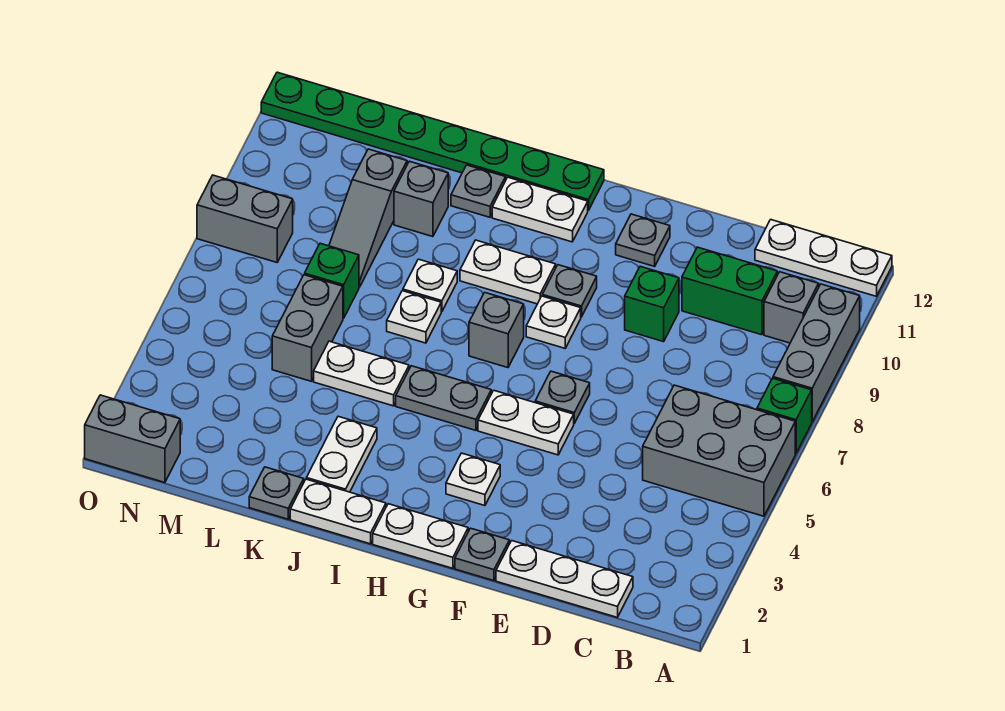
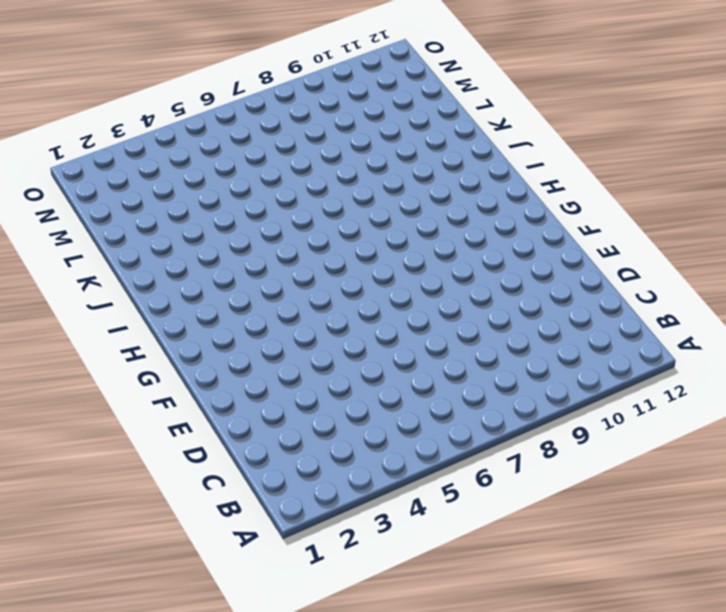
none -> grey brick A5:C6 level 1
none -> green brick A7 level 1
none -> grey brick A8:A10 level 1
none -> white plate A12:C12 level 1

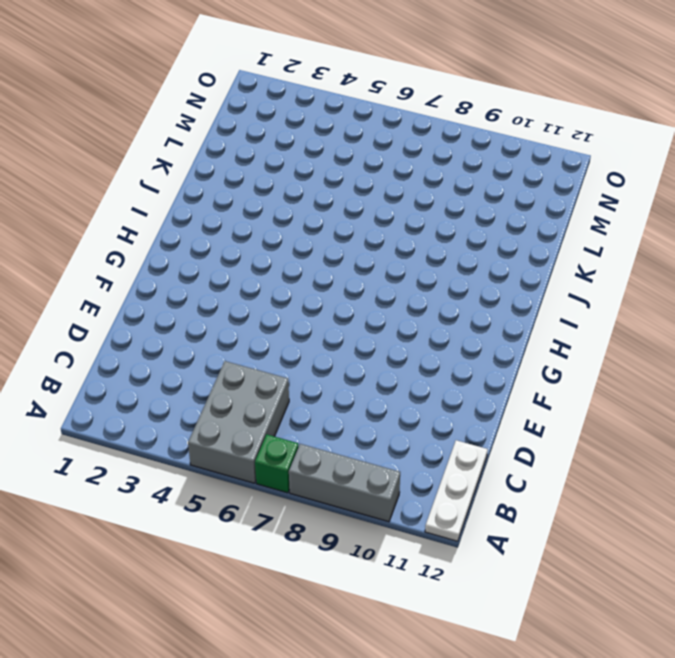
none -> grey brick B10 level 1
none -> white plate C1:E1 level 1
none -> green brick C10:D10 level 1
none -> green brick E9 level 1

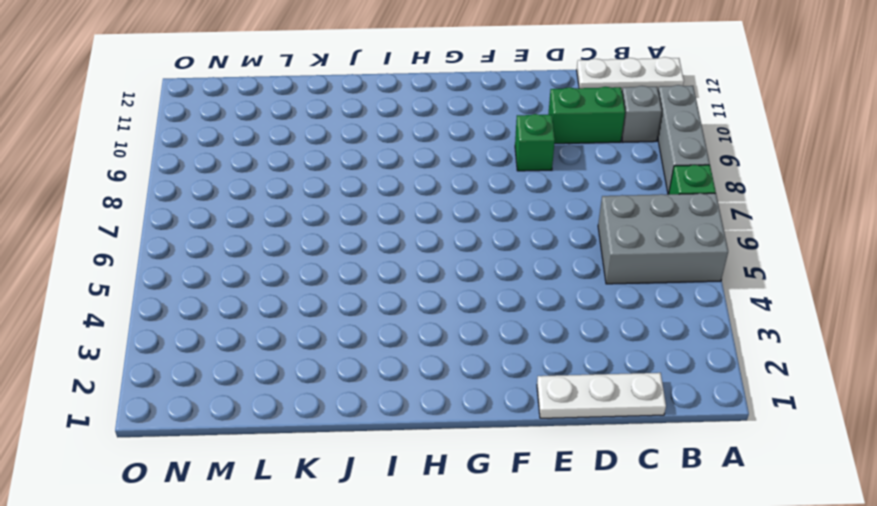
none -> grey plate F1 level 1
none -> white plate F5:G5 level 1
none -> grey plate F6 level 1
none -> grey plate F11 level 1

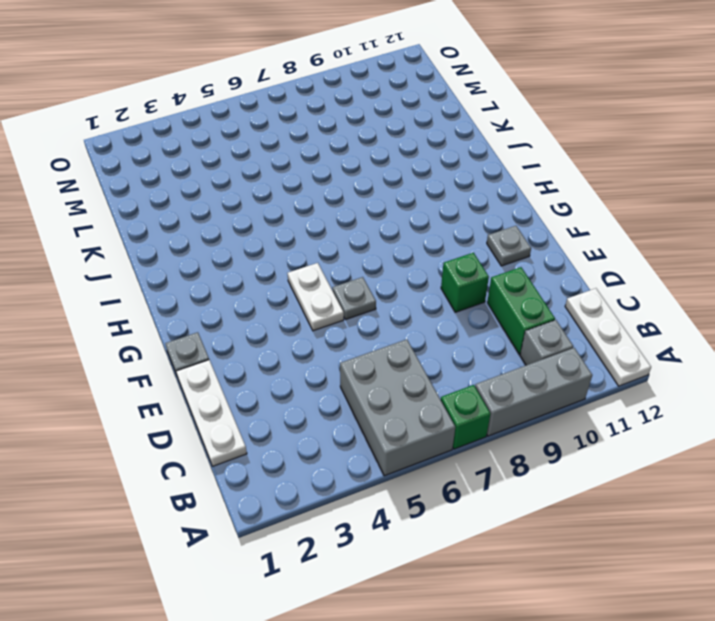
none -> white plate G1:H1 level 1
none -> white plate G3 level 1
none -> white plate G8 level 1
none -> grey plate G9 level 1

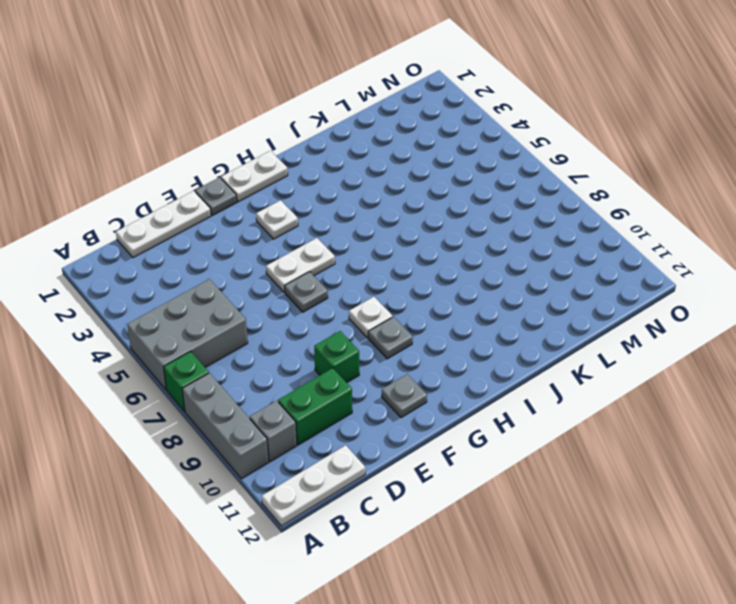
none -> grey plate H5:I5 level 1
none -> grey brick H7 level 1
none -> white plate H9:I9 level 1
none -> white plate H11:I11 level 1

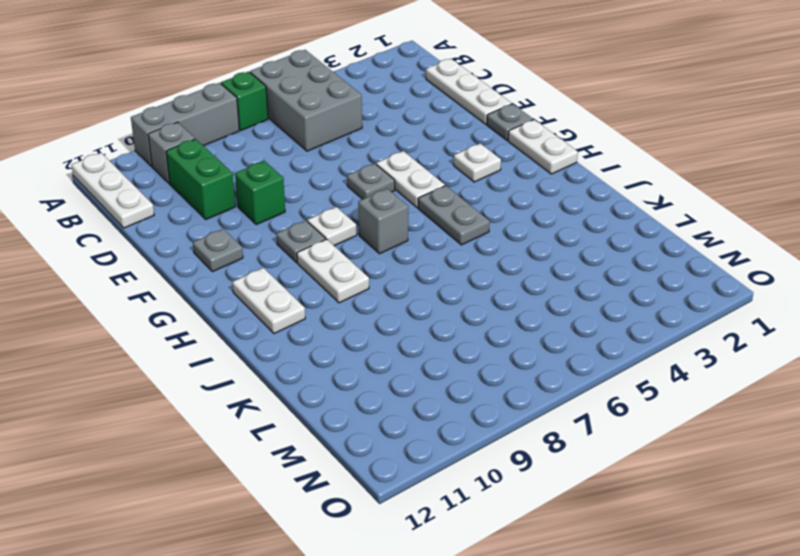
none -> green plate H12:O12 level 1
none -> white plate I1:J1 level 1
none -> white plate J2:J3 level 1
none -> white plate J5:K5 level 1

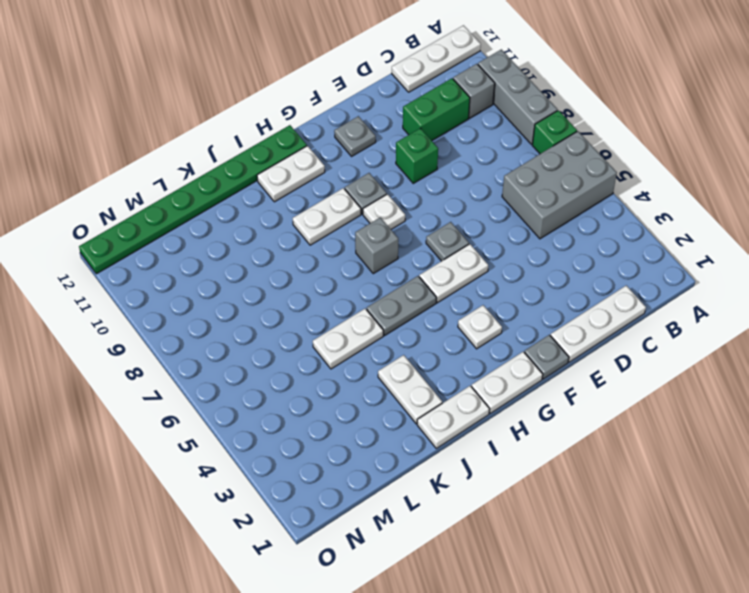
none -> white plate J7 level 1
none -> white plate J8 level 1
none -> grey plate J11 level 1
none -> grey plate K1 level 1

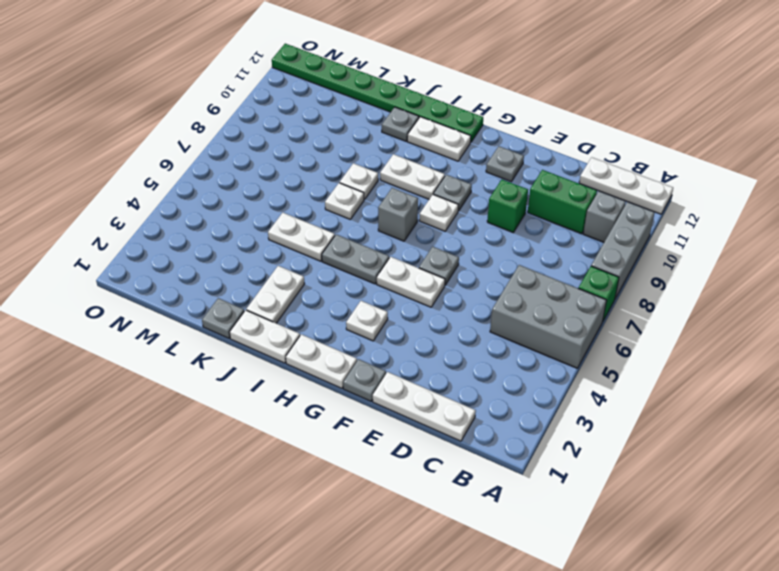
none -> grey brick K10 level 1
none -> grey brick L5:L6 level 1
none -> green brick L7 level 1
none -> grey slope L8:L10 level 1 top 10

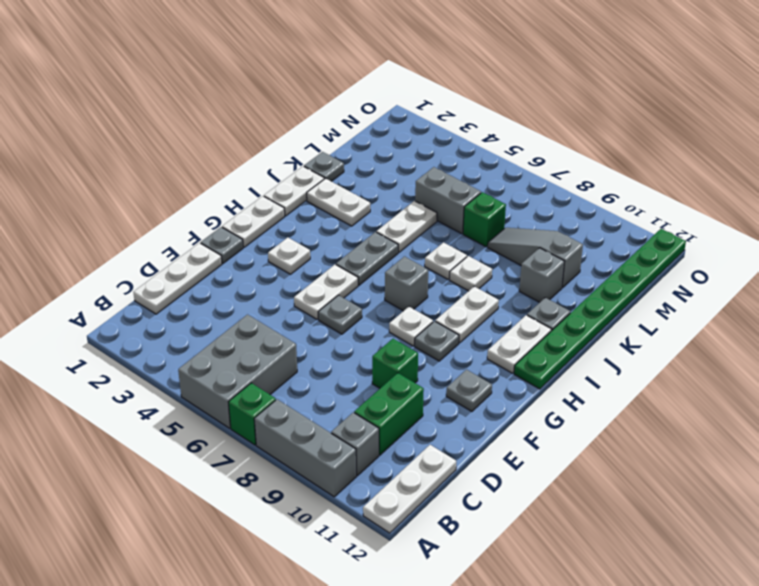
none -> grey brick N1:O1 level 1
none -> grey brick N8:O8 level 1

